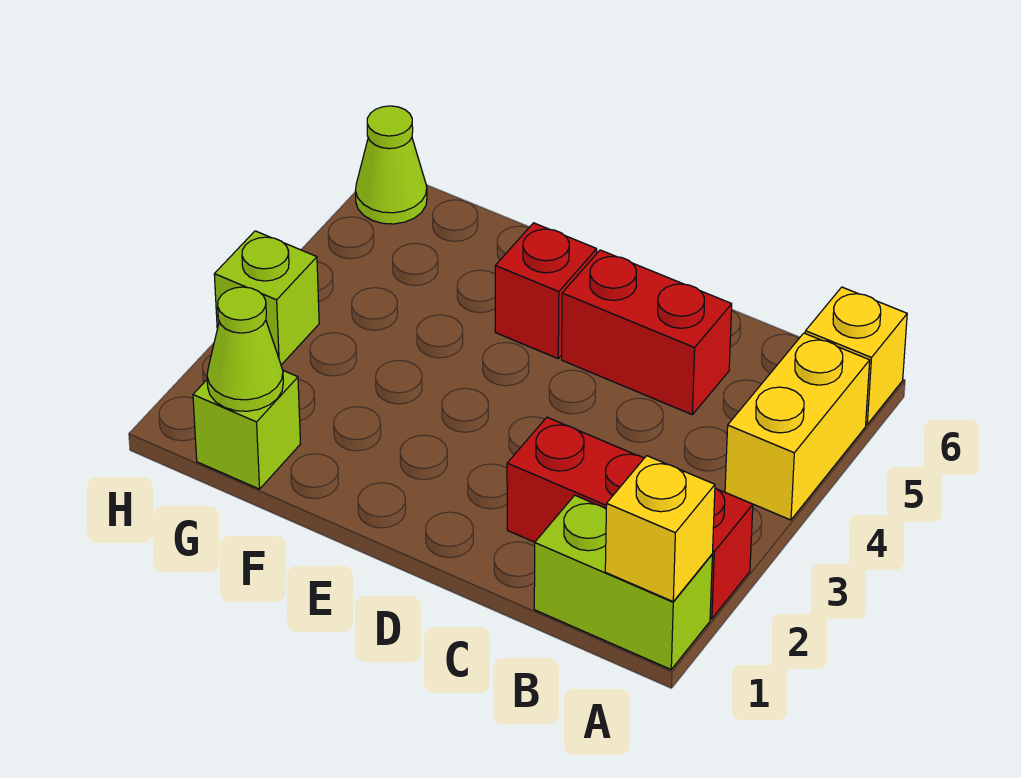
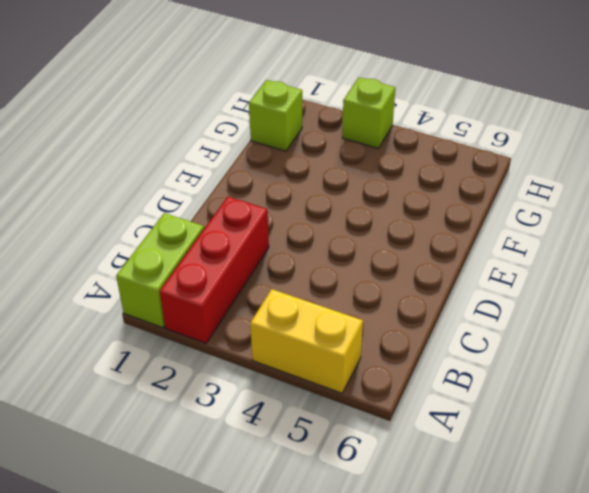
none -> yellow brick A6 level 1
none -> red brick C5:D5 level 1

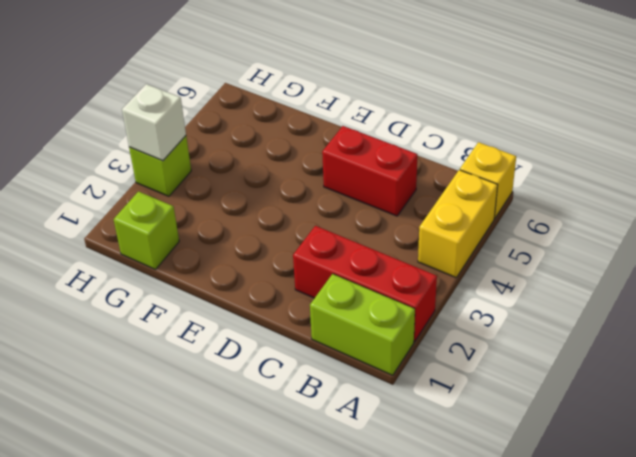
white brick H3 level 2 -> none
none -> red brick E5 level 1
none -> lime cone H6 level 1

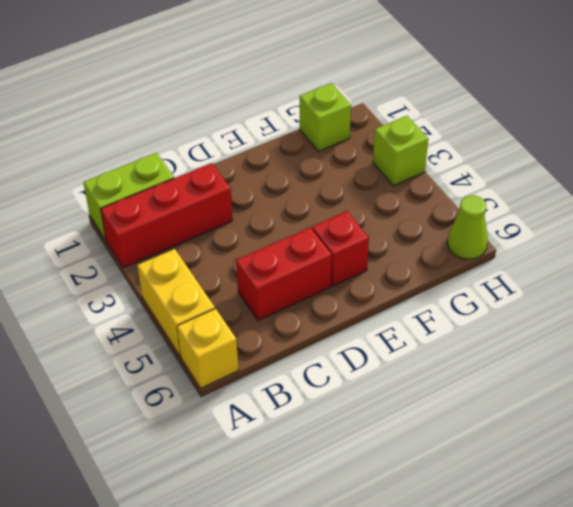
none -> yellow brick A1 level 2
none -> lime cone G1 level 2

